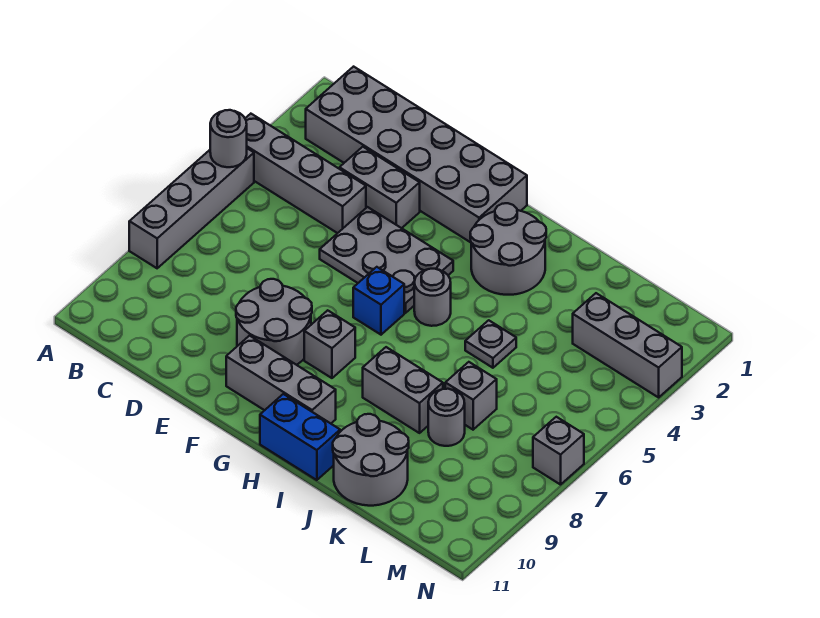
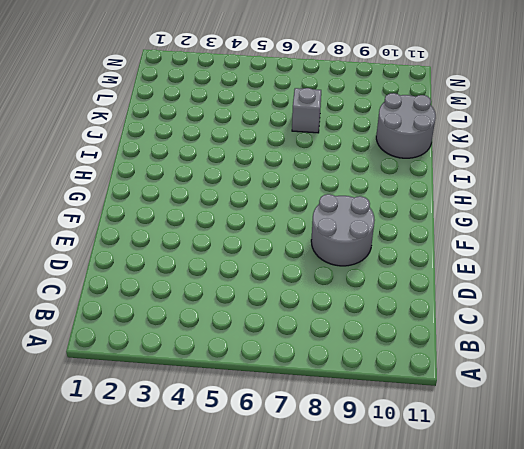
none -> grey brick A4:D4 level 1
none -> grey brick A5:A8 level 1
none -> grey brick B1:G2 level 1

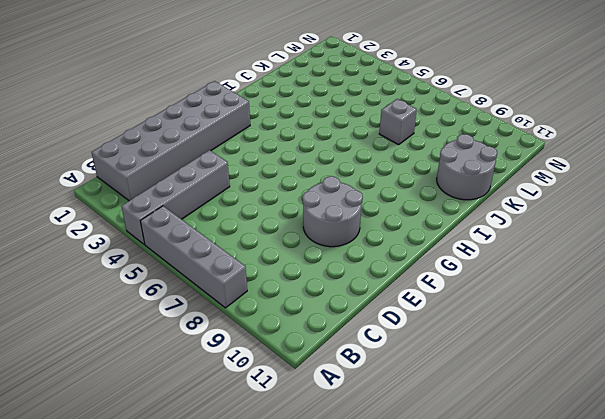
none -> grey brick D3:E3 level 1
none -> grey plate E4:G5 level 1
none -> grey brick F10:H10 level 1

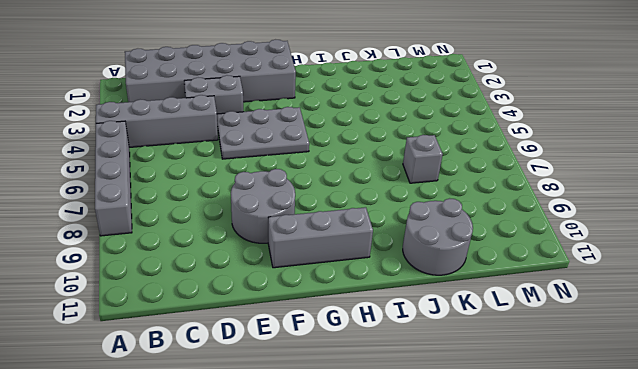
none -> blue brick G6 level 1
none -> grey brick G8 level 1
none -> grey round brick H2:I3 level 1

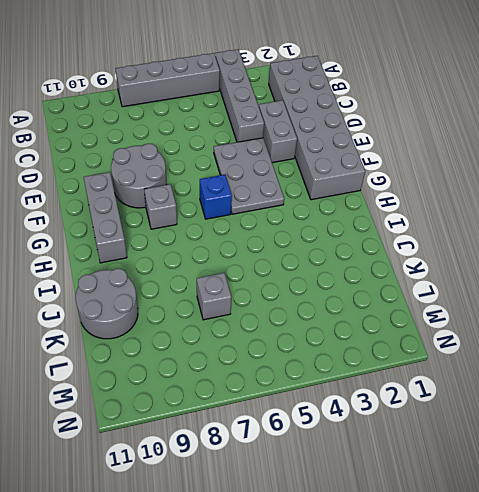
none -> grey round brick H2:I3 level 1
none -> grey round brick H5 level 1
none -> blue brick H11:I11 level 1

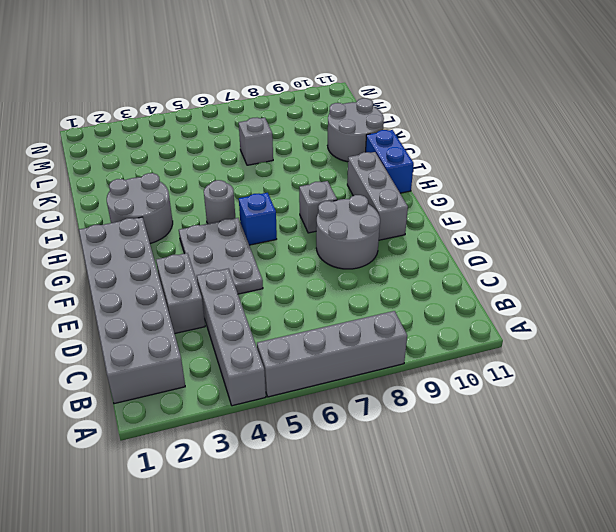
none -> grey brick I8:J8 level 1
none -> grey plate J5 level 1
none -> grey round brick K8 level 1

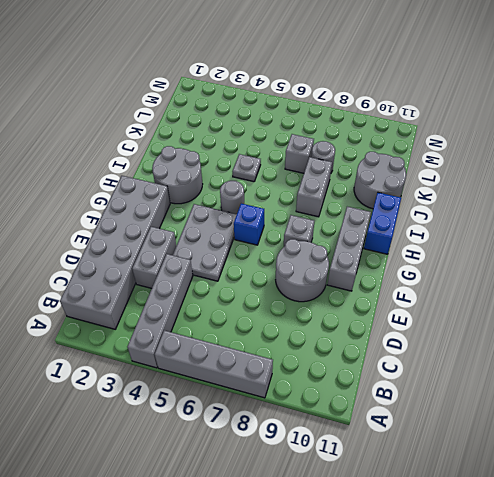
none -> grey brick L3:N3 level 1
none -> grey brick N7 level 1
none -> grey round brick A5 level 2

